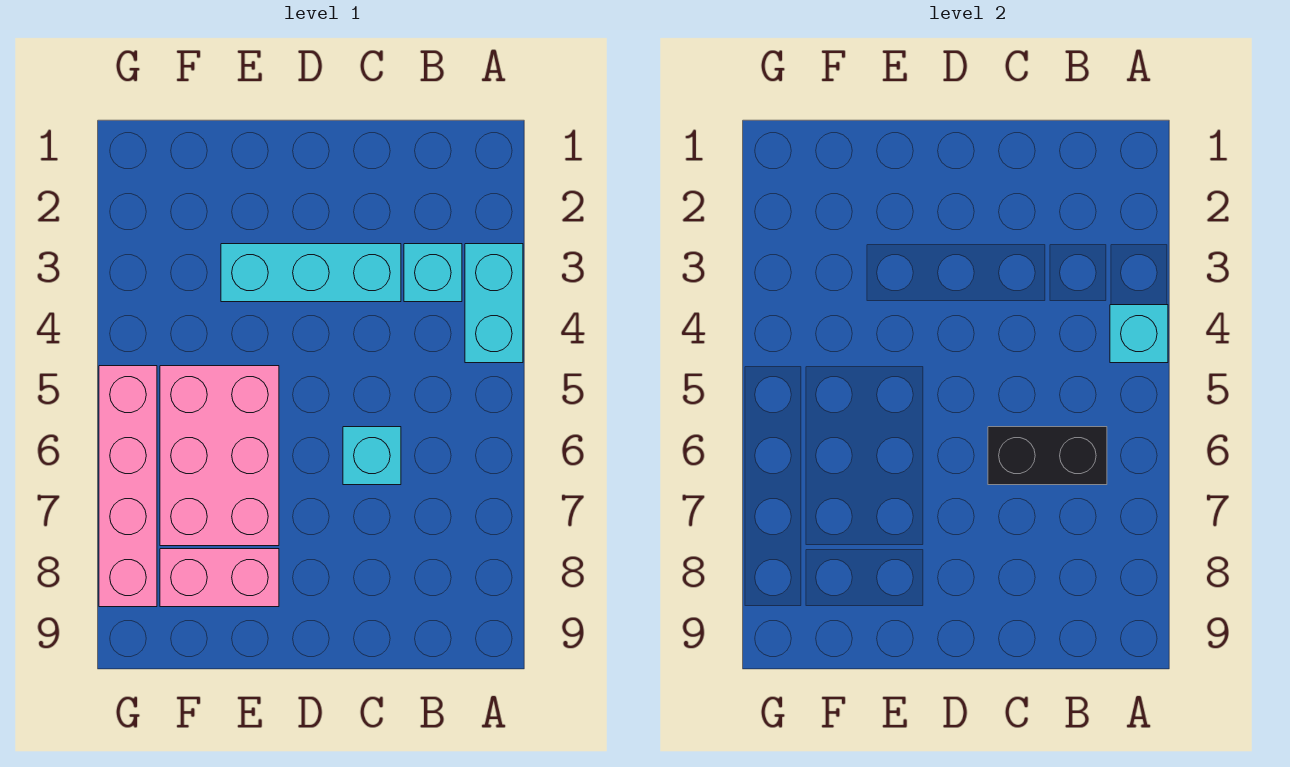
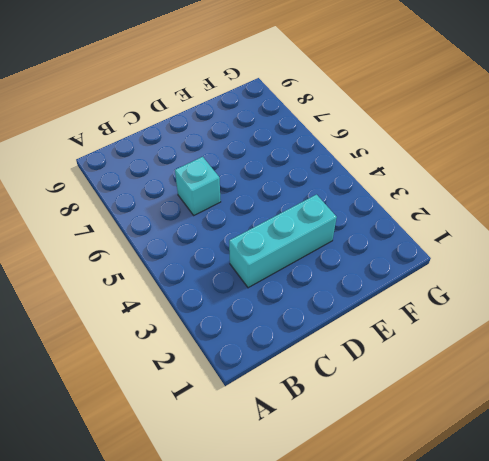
none -> cyan brick A3:A4 level 1
none -> cyan brick B3 level 1

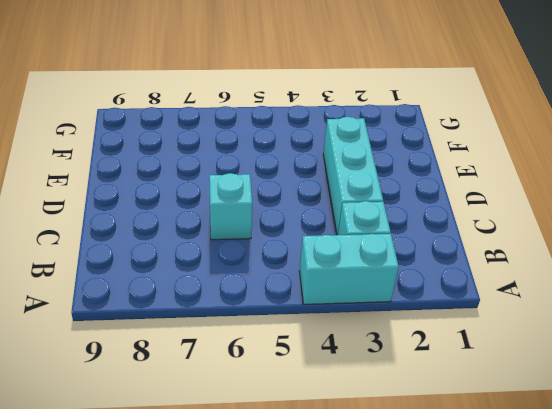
none -> pink brick E5:F7 level 1
none -> pink brick E8:F8 level 1

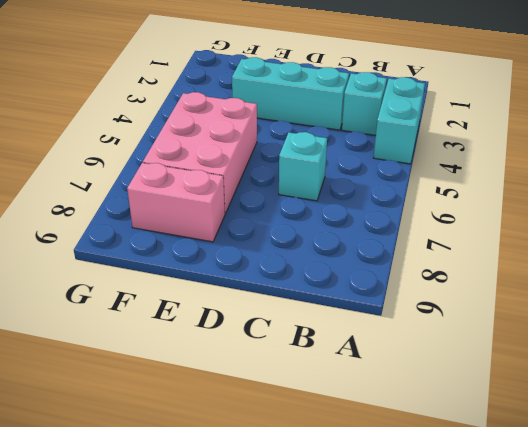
none -> pink brick G5:G8 level 1
none -> cyan brick A4 level 2

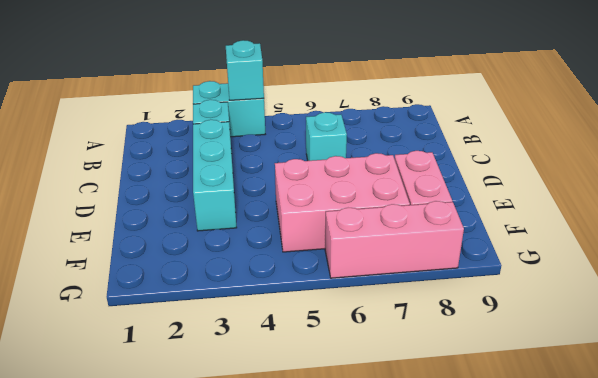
pink brick G6:G8 level 1 -> pink brick G5:G8 level 1
none -> black brick B6:C6 level 2

